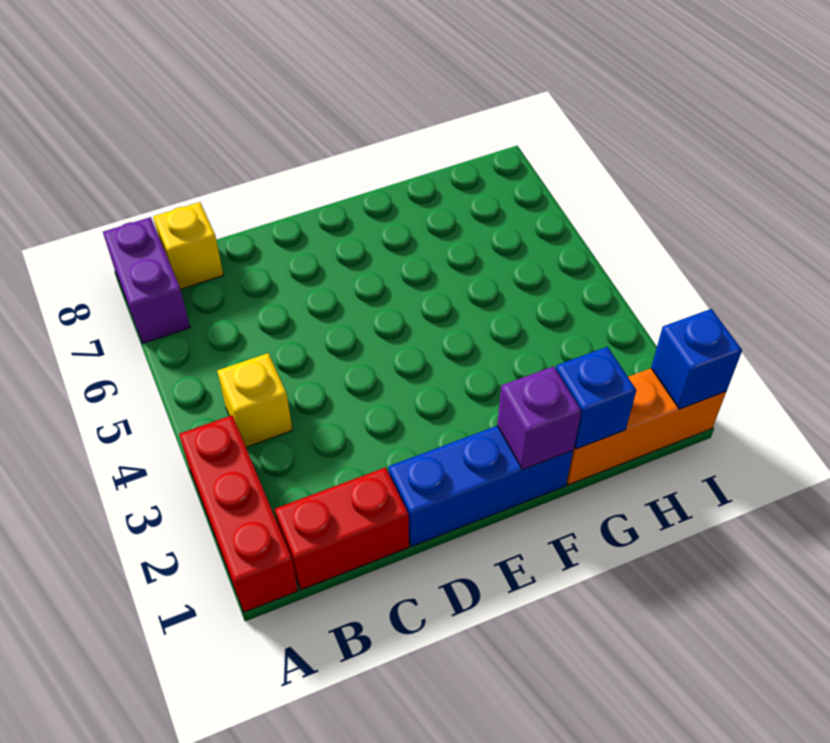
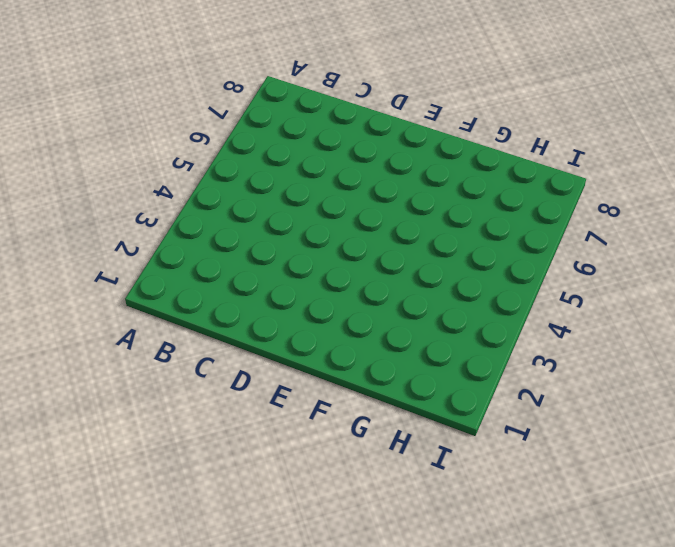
none -> red brick A1:A3 level 1
none -> purple brick A7:A8 level 1

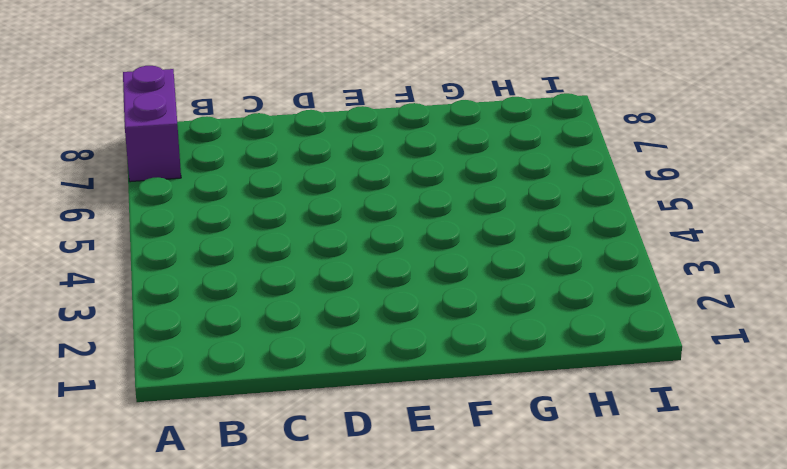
none -> red brick A1:A3 level 1
none -> red brick B1:C1 level 1

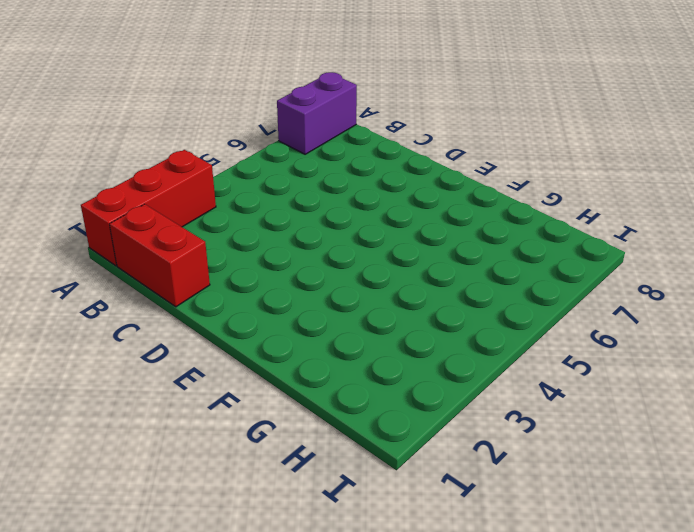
none -> yellow brick B4 level 1
none -> yellow brick B8 level 1

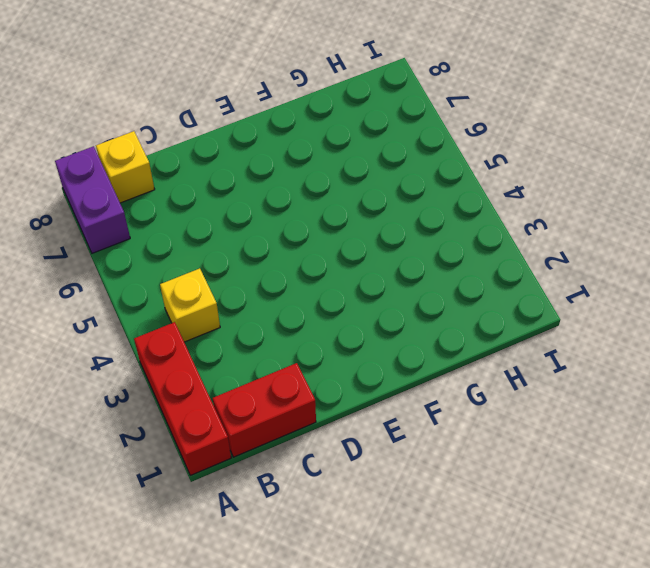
none -> blue brick D1:F1 level 1
none -> orange brick G1:I1 level 1

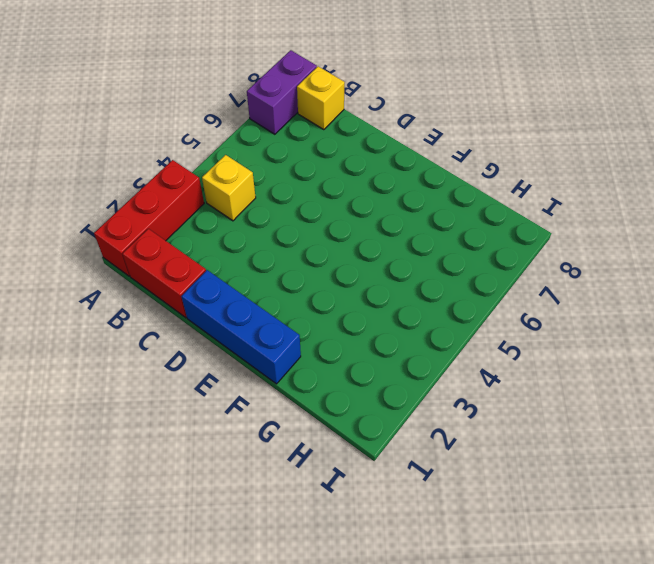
none -> orange brick G1:I1 level 1
none -> purple brick F1 level 2

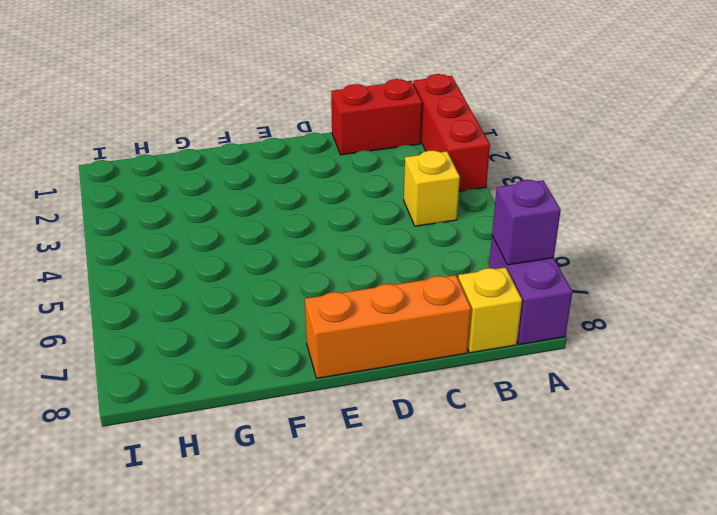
purple brick A7 level 2 -> purple brick F1 level 2
orange brick C8:E8 level 1 -> orange brick G1:I1 level 1
none -> blue brick D1:F1 level 1
none -> blue brick G1 level 2

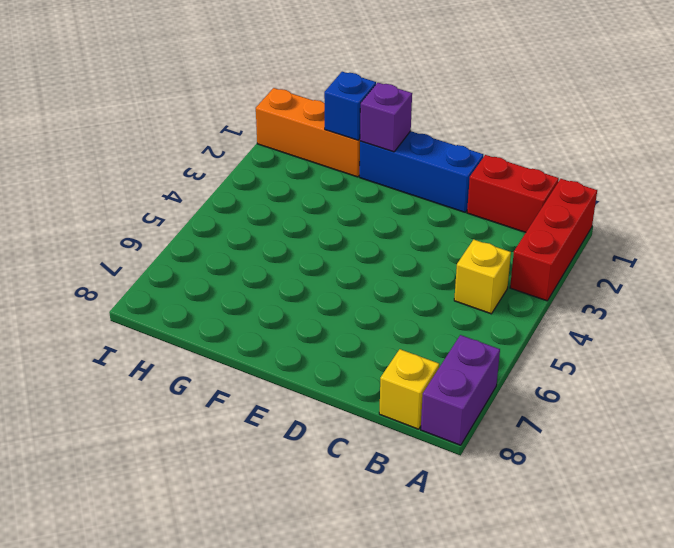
none -> blue brick I1 level 2

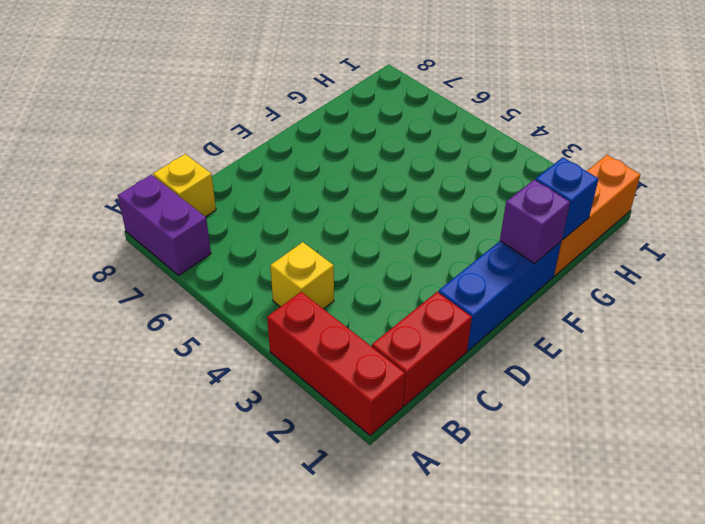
none -> blue brick I1 level 2

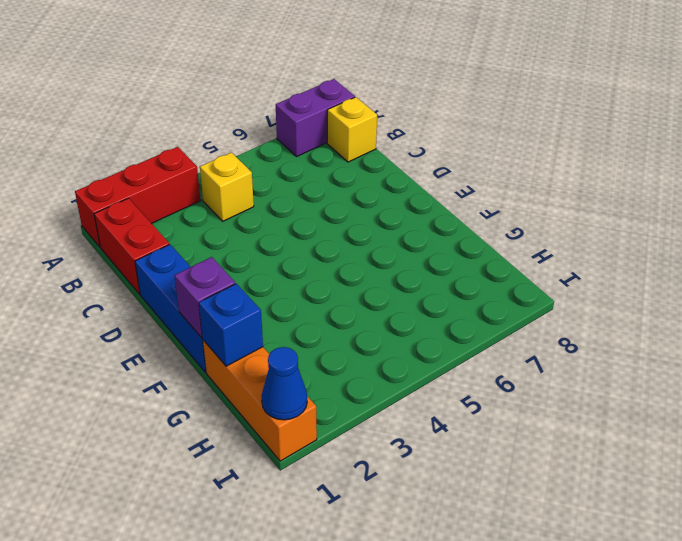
blue cone I1 level 2 -> blue brick I1 level 2

